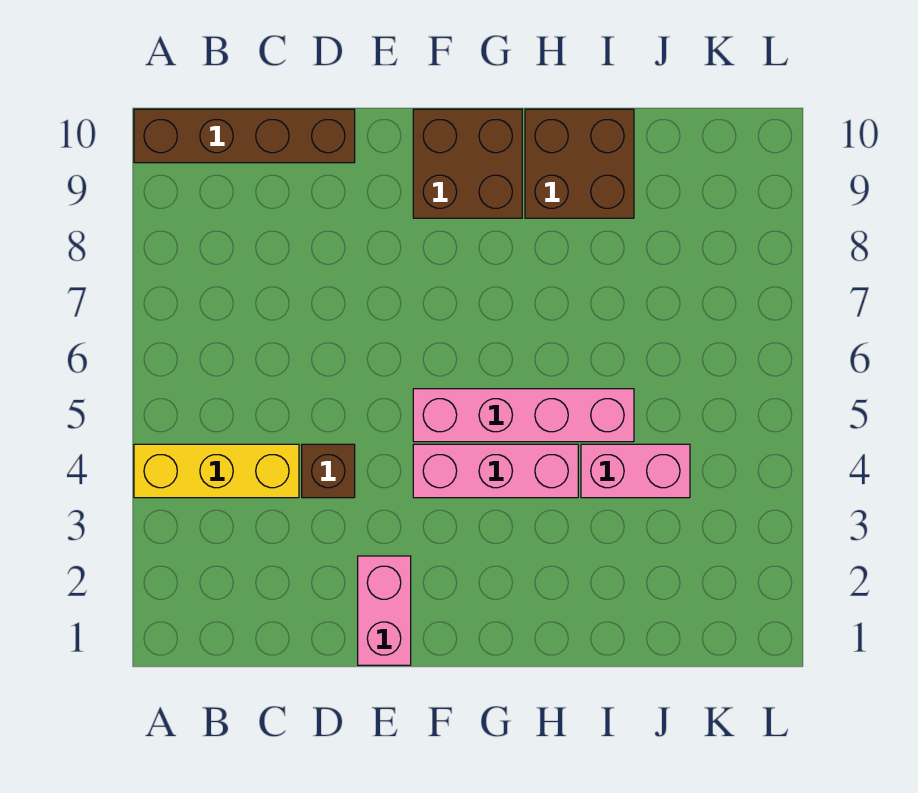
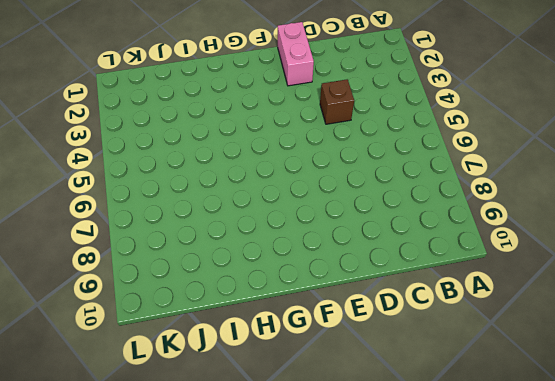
none -> yellow brick A4:C4 level 1
none -> brown brick A10:D10 level 1

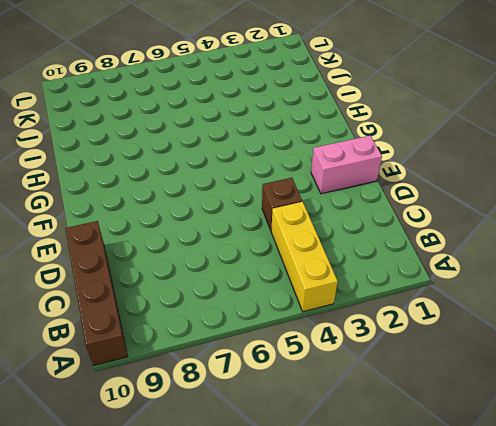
none -> pink brick F4:H4 level 1
none -> pink brick F5:I5 level 1

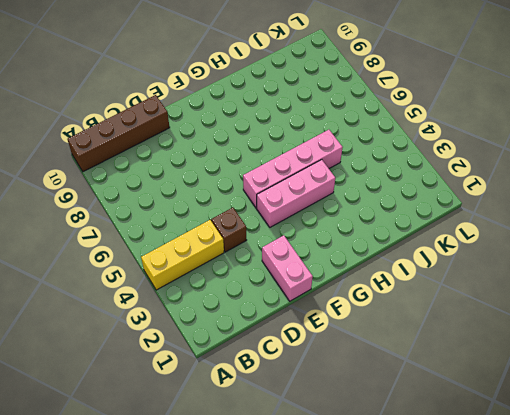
none -> brown brick F9:G10 level 1
none -> brown brick H9:I10 level 1

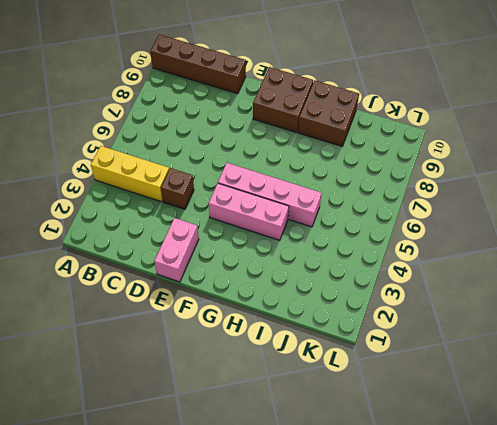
none -> pink brick I4:J4 level 1

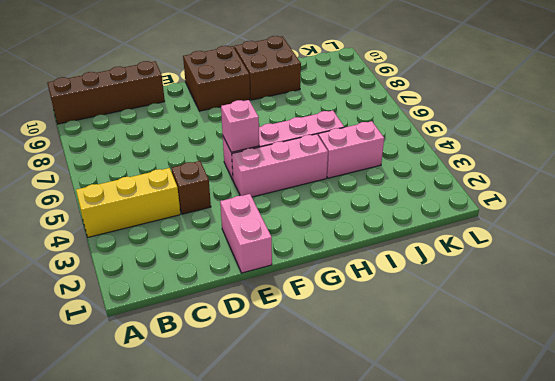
pink brick F5 level 2 -> none

